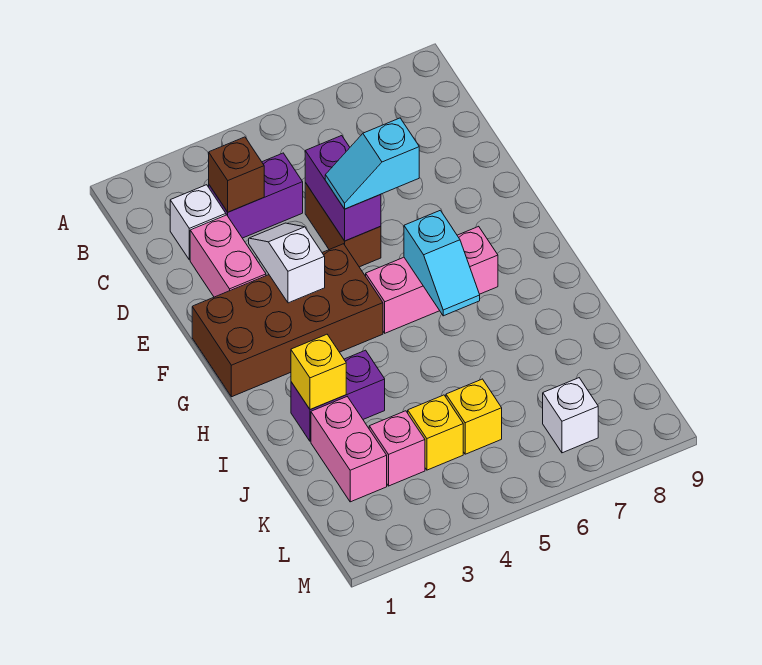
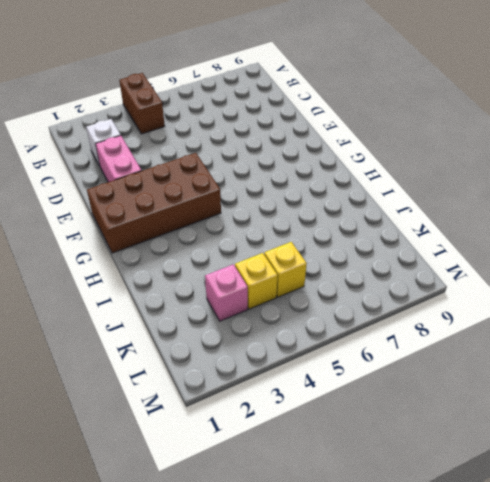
brown brick A4:B4 level 1 -> brown brick D5:E5 level 1
none -> purple brick C3:C4 level 1
none -> pink brick G5:G7 level 1
none -> purple brick I2:I3 level 1

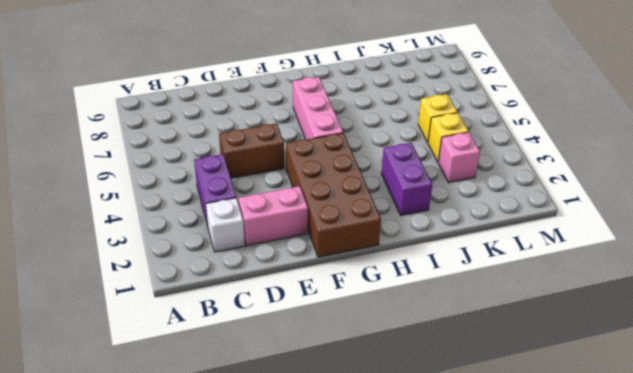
none -> pink brick J2:K2 level 1
none -> white brick L7 level 1
none -> brown brick C3 level 2

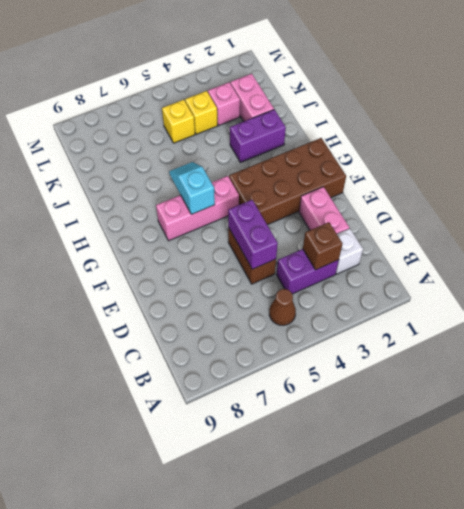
brown cone B5 level 1 -> none
none -> white brick L7 level 1
none -> white slope E3:F3 level 2 top F
none -> yellow brick I2 level 2

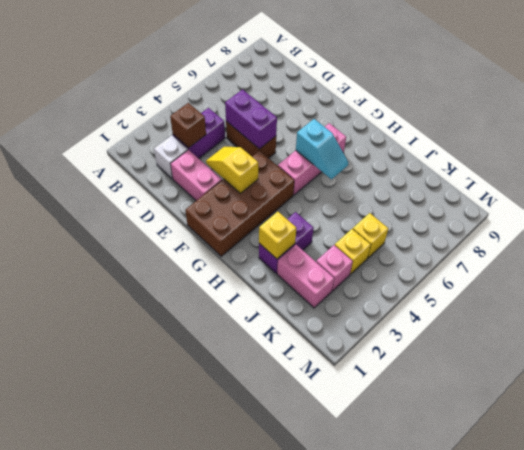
yellow slope E3:F3 level 2 top F -> white slope E3:F3 level 2 top F
none -> white brick L7 level 1
none -> cyan slope E5:E6 level 3 top 6

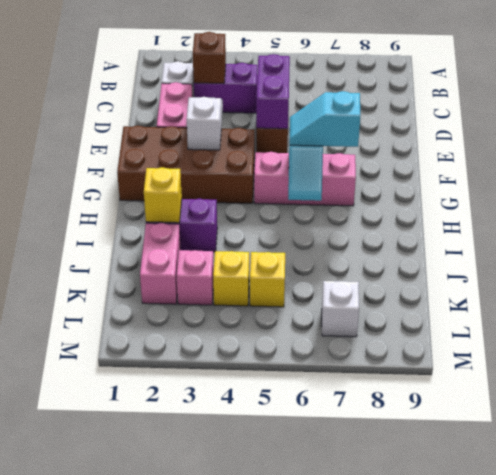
cyan slope G6:G7 level 3 top 7 -> cyan slope E5:E6 level 3 top 6

